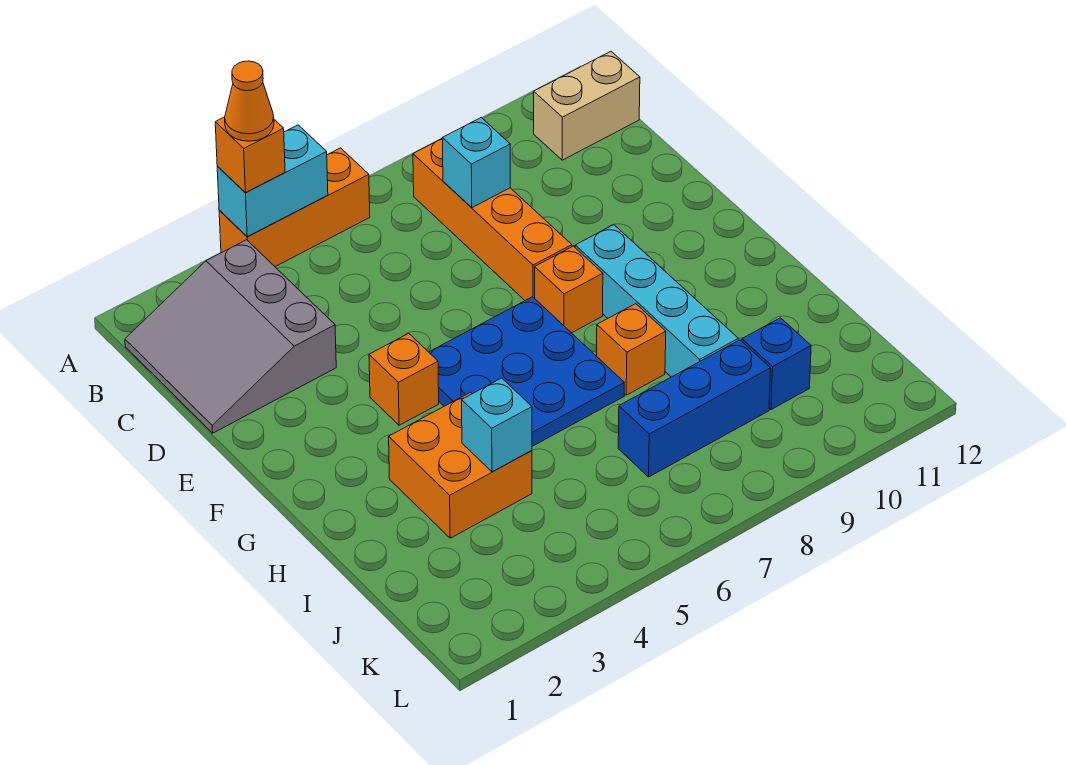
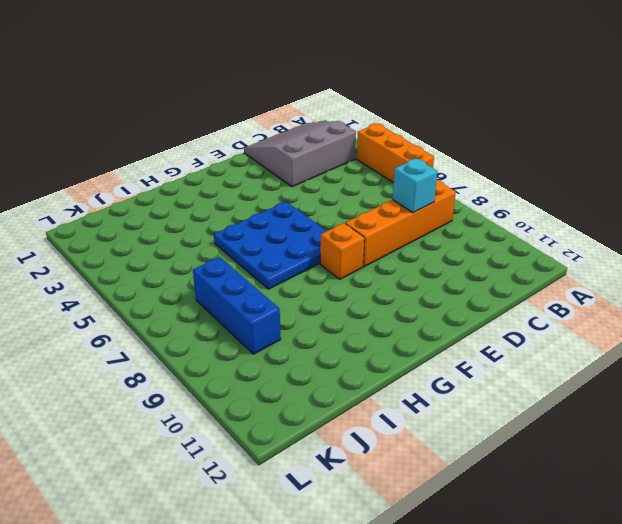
none -> tan brick B11:B12 level 1
none -> orange brick F4 level 1
none -> cyan brick F9:I9 level 1

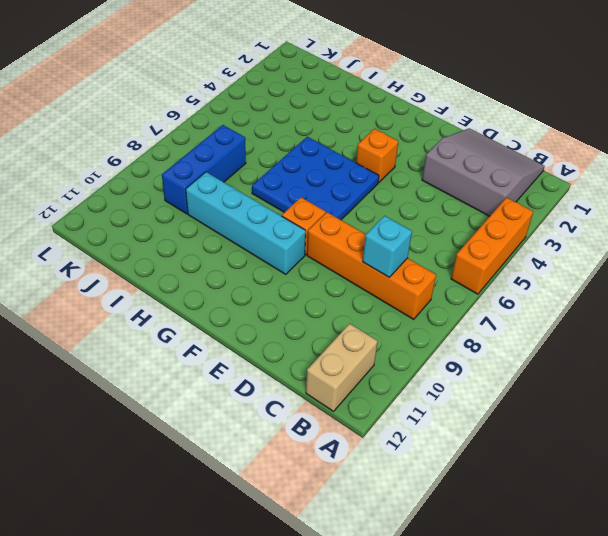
none -> orange brick H3:I4 level 1
none -> orange brick H8 level 1
none -> blue brick J10 level 1

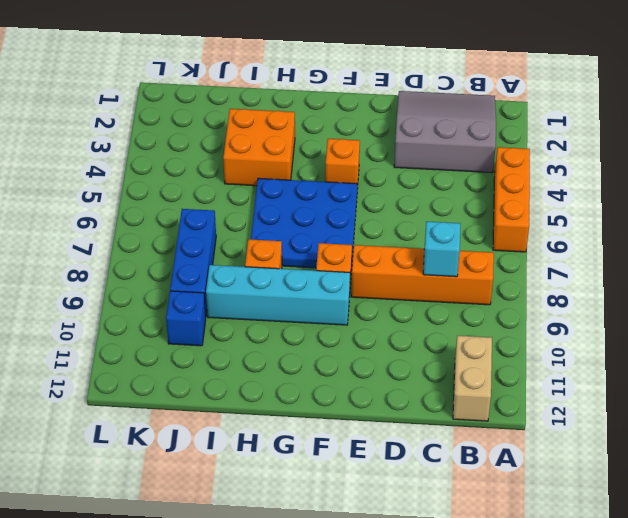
none -> cyan brick A4:A5 level 2
none -> cyan brick I4 level 2
none -> orange brick A4 level 3

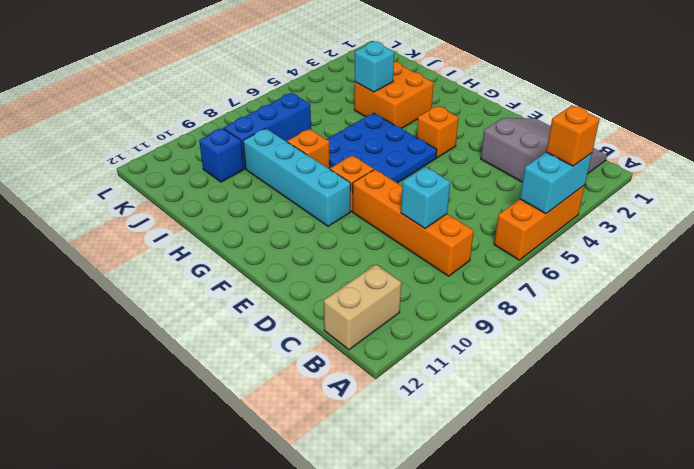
none -> orange cone A4 level 4

